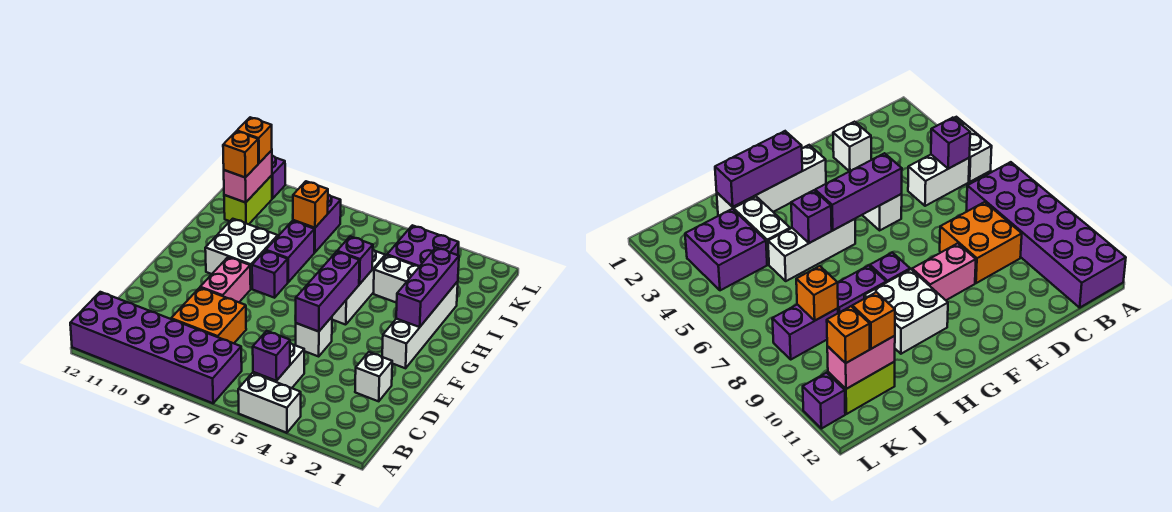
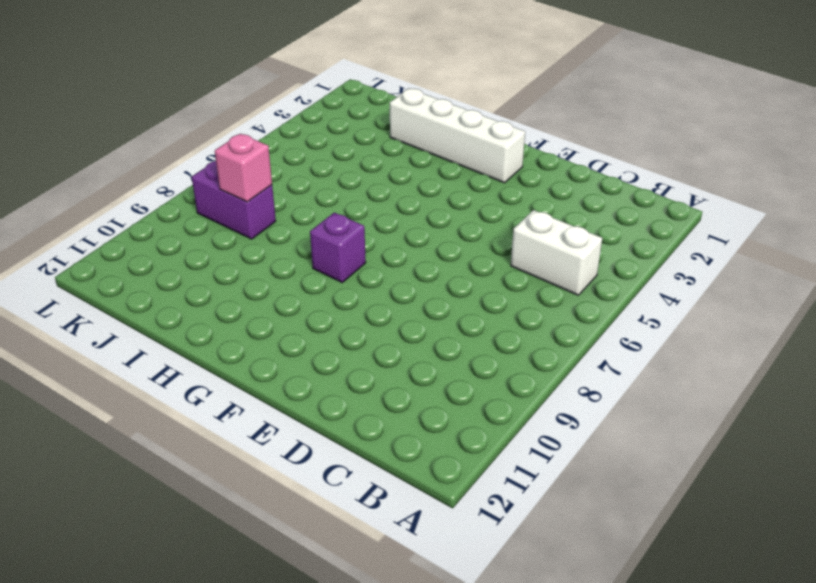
pink brick J8 level 2 -> orange brick J8 level 2
none -> white brick A4:A5 level 1
none -> purple brick A7:B12 level 1
none -> orange brick C8:D9 level 1

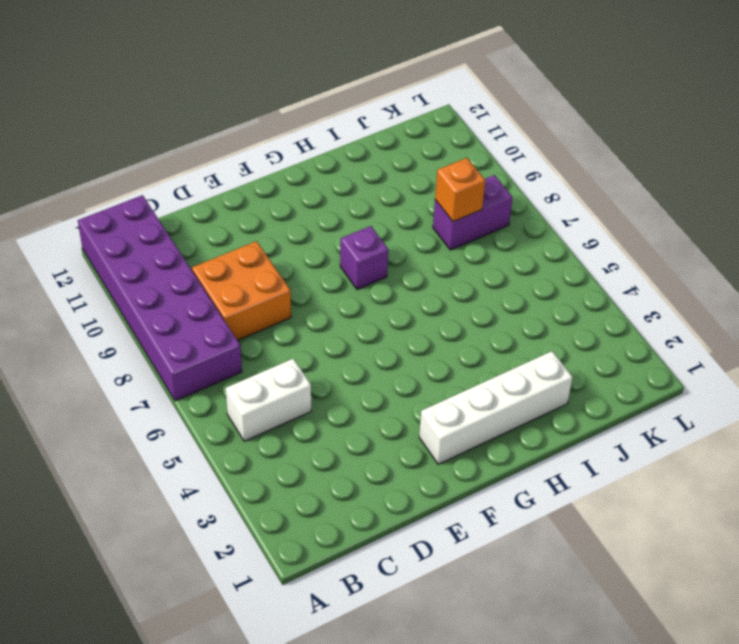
none -> white brick A4:A5 level 1
none -> white brick D2 level 1
none -> white brick E5 level 1

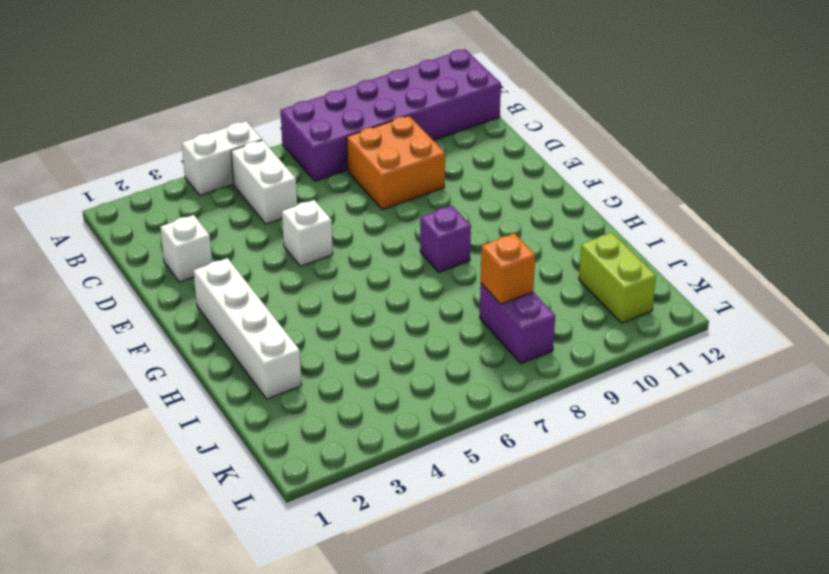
none -> pink brick E9:F9 level 1
none -> white brick G5:I5 level 1
none -> white brick G9:H10 level 1

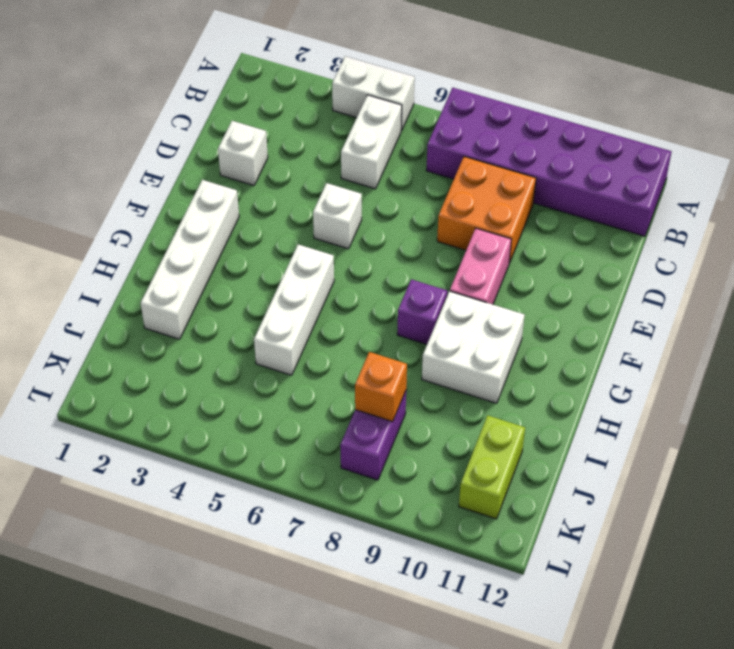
none -> purple brick H8:I8 level 1
none -> white brick I3:I4 level 1
none -> purple brick J3:K4 level 1

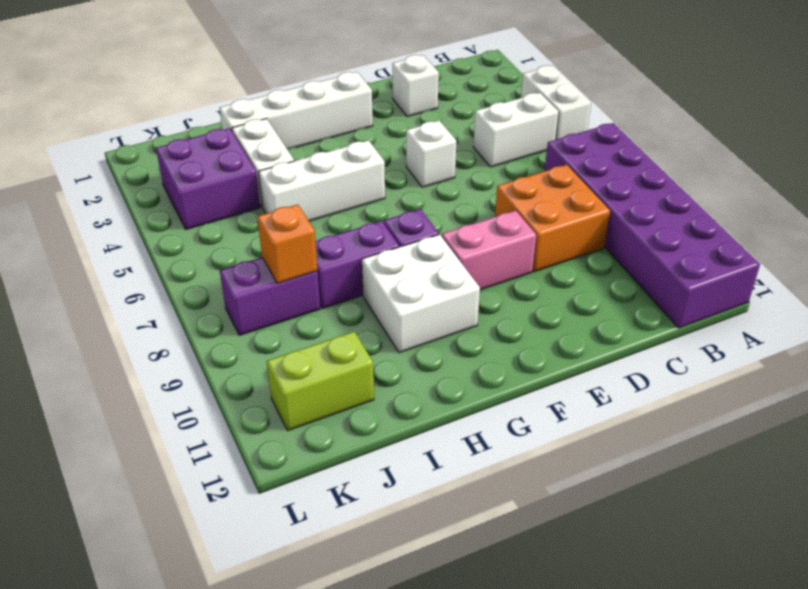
none -> purple brick L11 level 1
none -> purple brick B5 level 2
none -> purple brick E5:G5 level 2

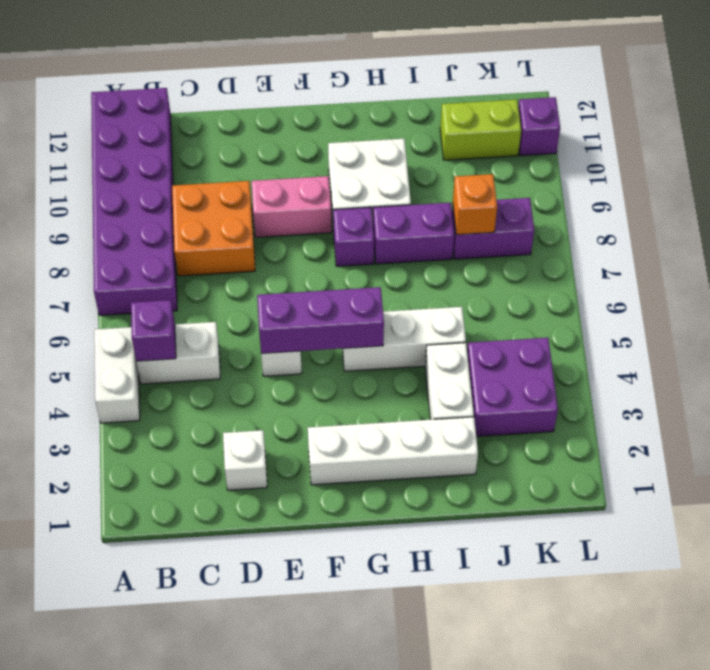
none -> purple brick G2:I2 level 2
none -> purple brick H5 level 2
none -> pink brick J11:K11 level 2

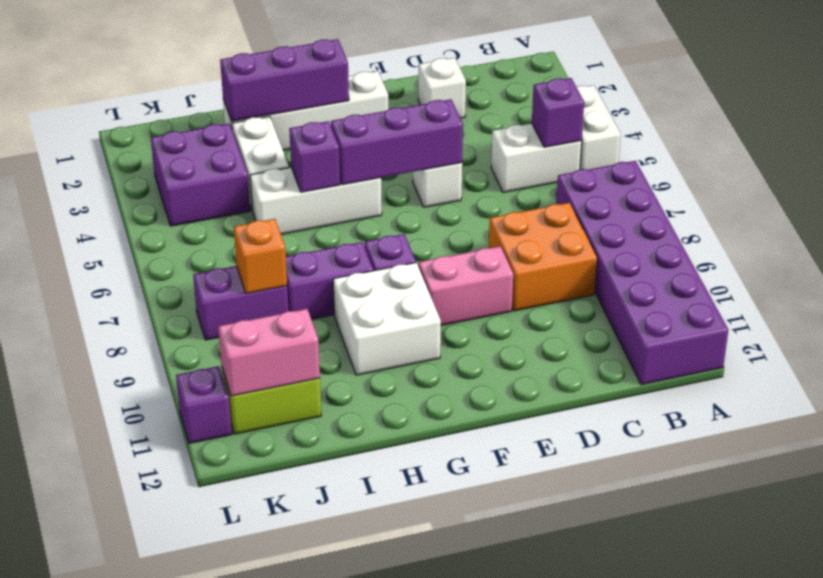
none -> orange brick J11 level 3
none -> orange brick K11 level 3

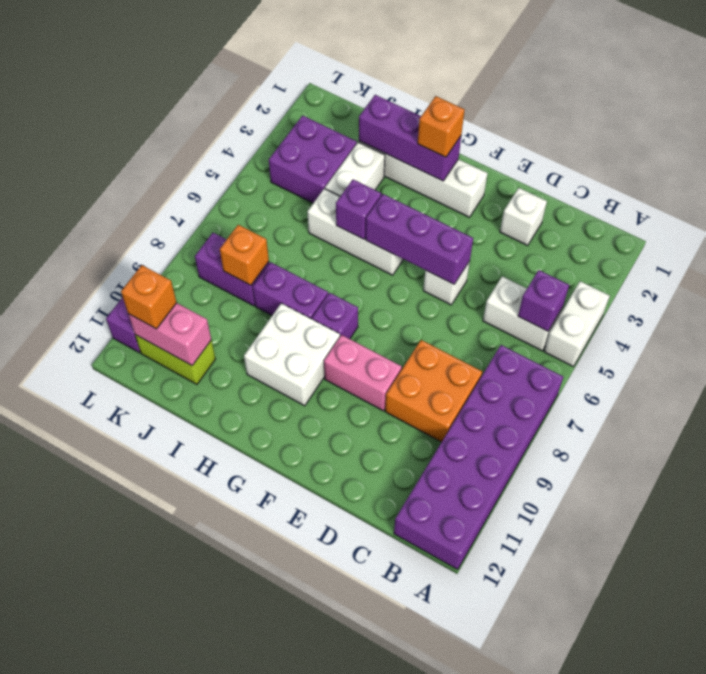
orange brick G2 level 3 -> orange brick J11 level 3

